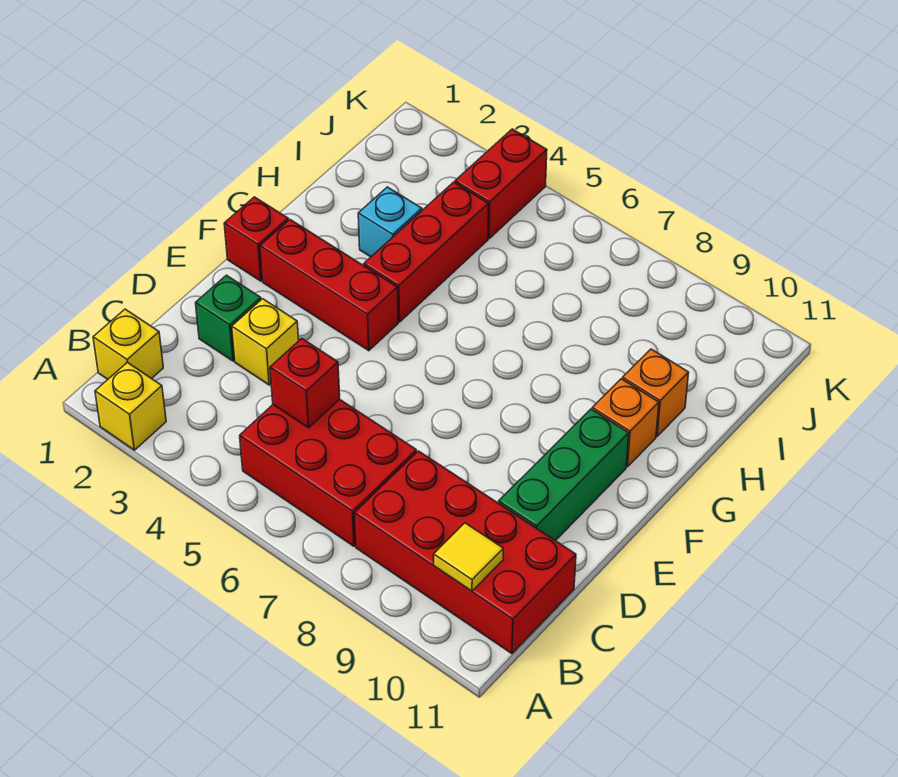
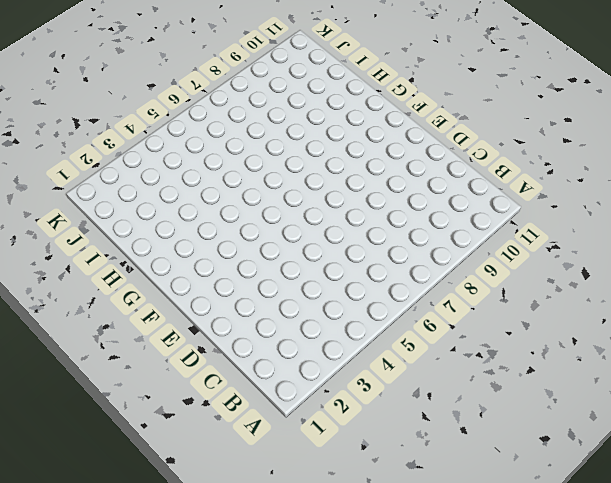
none -> yellow brick A2 level 1
none -> yellow brick B1 level 1
none -> red brick B5:C7 level 1

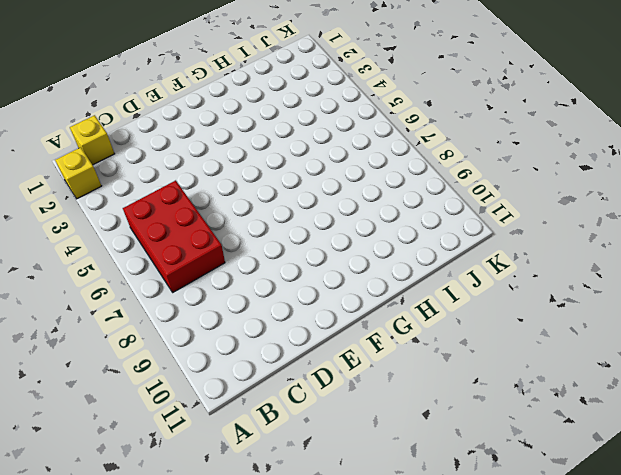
none -> red brick B8:C11 level 1
none -> green brick D2 level 1
none -> yellow brick D3 level 1

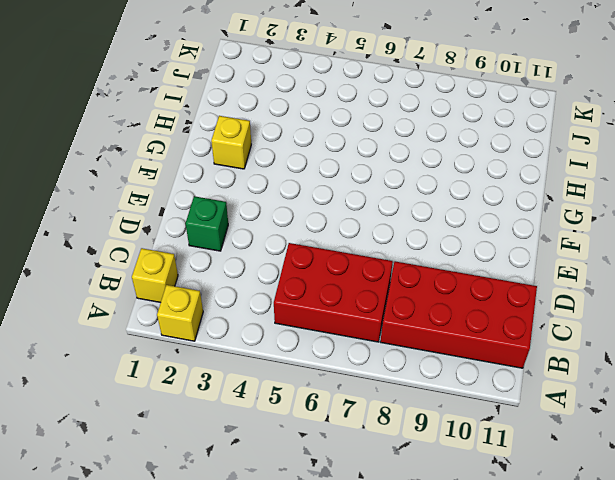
yellow brick G2 level 1 -> yellow brick D3 level 1
none -> green brick D10:F10 level 1
none -> red brick F1 level 1
none -> red brick F2:F4 level 1

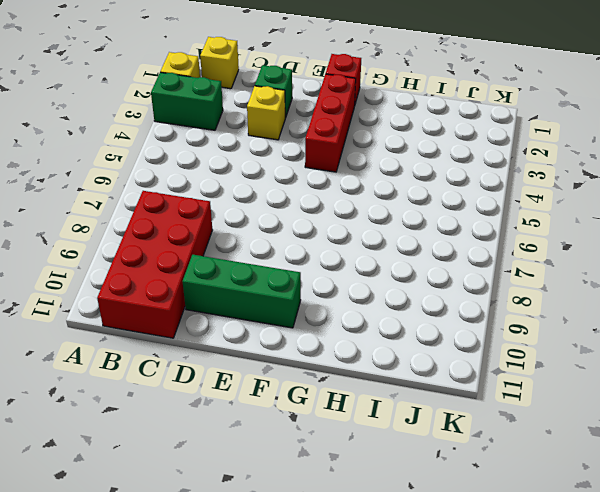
green brick A3:B3 level 1 -> none
none -> red brick B5:C7 level 1
none -> red brick G4:I4 level 1
none -> orange brick G10 level 1

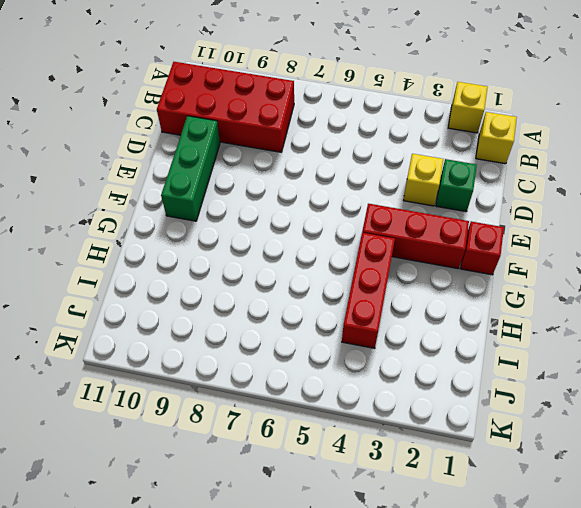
none -> red brick B5:C7 level 1
none -> orange brick G10 level 1
none -> cyan brick H3 level 1

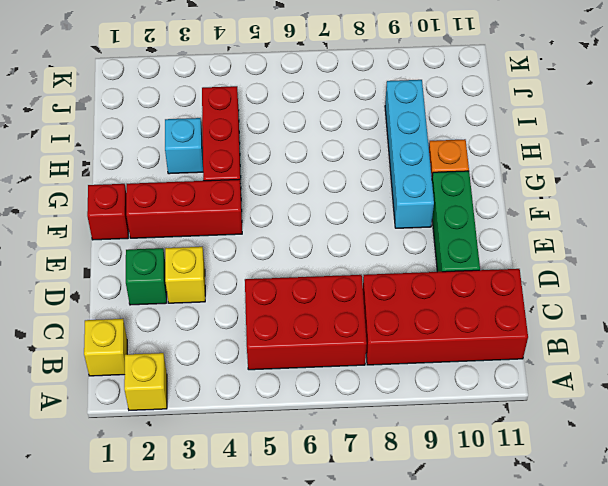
cyan brick F9:I9 level 1 -> none
none -> orange brick H10 level 1
none -> red brick J4:K4 level 1
none -> yellow tile B10 level 2

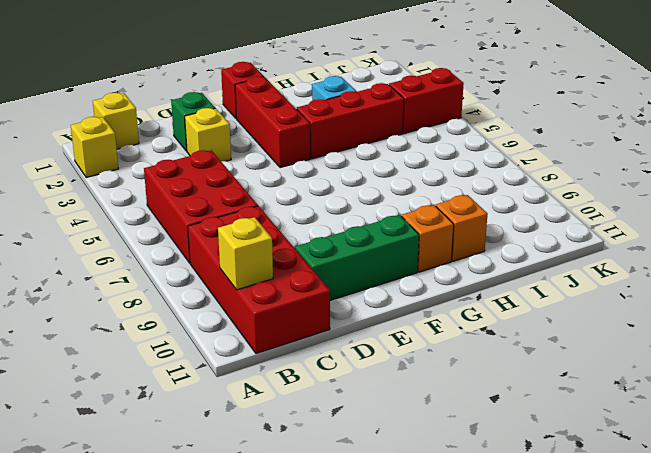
yellow brick B10 level 2 -> yellow tile B10 level 2
none -> red brick C5 level 2

